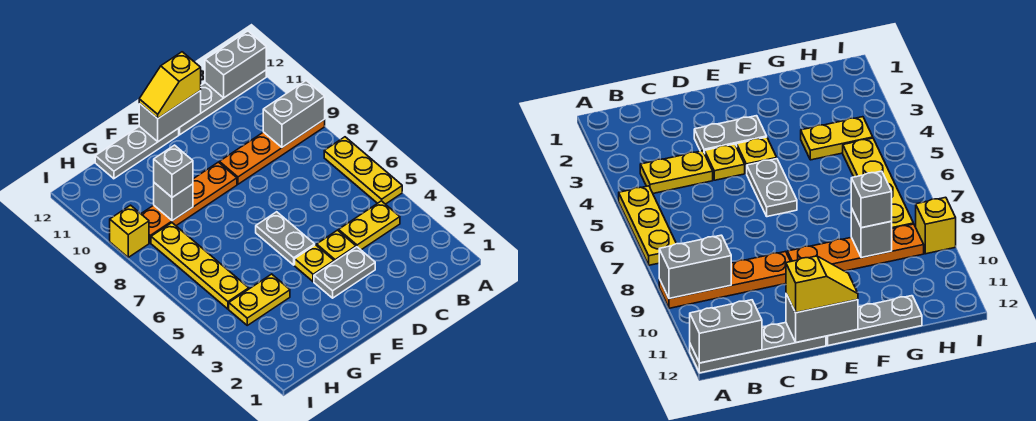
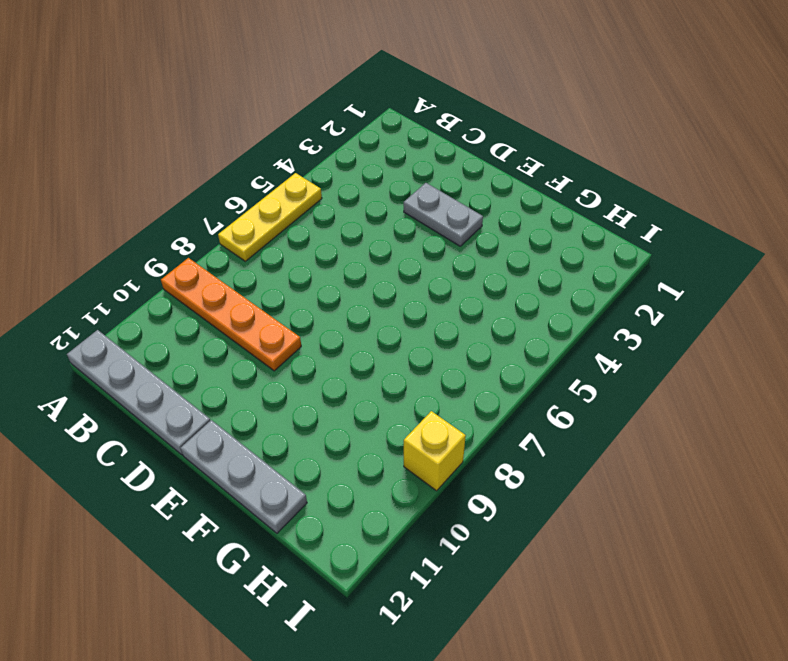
none -> yellow plate B4:C4 level 1
none -> yellow plate D4 level 1
none -> yellow plate E4 level 1

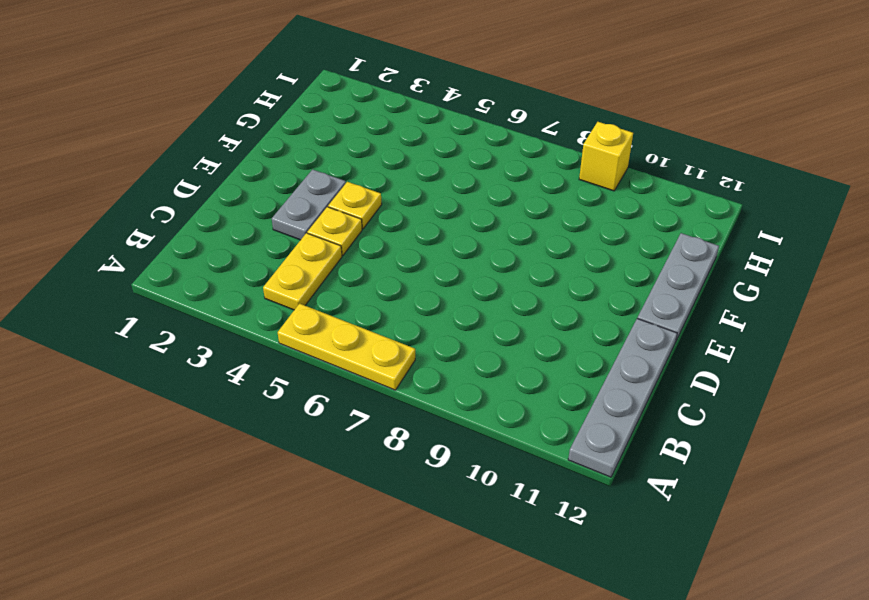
none -> orange plate A9:D9 level 1
none -> grey plate E5:E6 level 1
none -> orange plate E9:H9 level 1

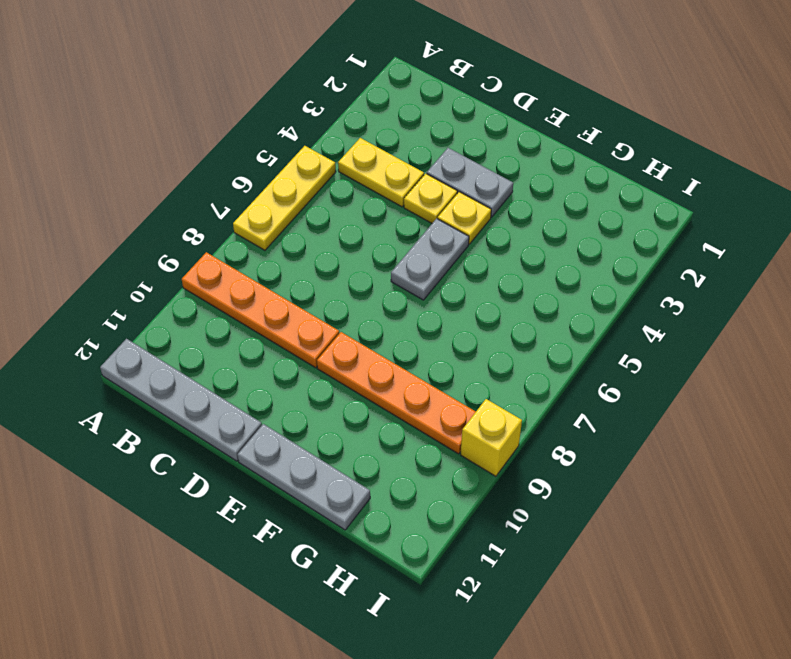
none -> yellow plate G4:H4 level 1
none -> yellow plate H5:H8 level 1
none -> grey brick A9:B9 level 2

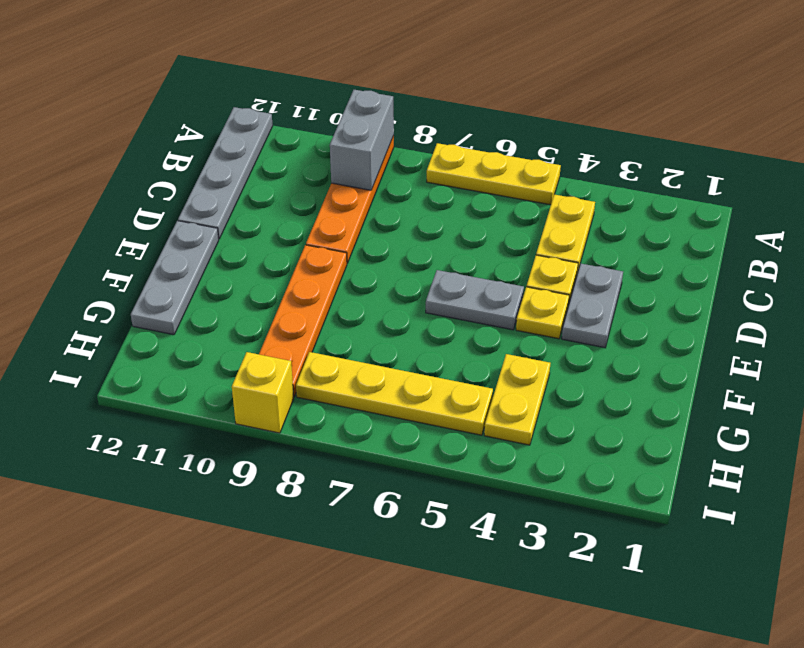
none -> grey brick A12:B12 level 2
none -> grey brick D12:E12 level 2
none -> grey brick G9 level 2

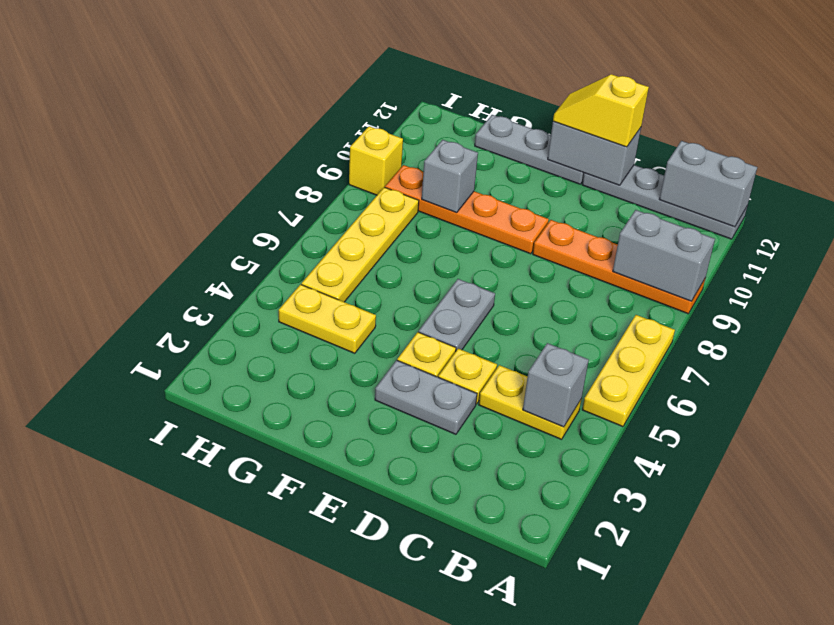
grey brick B4 level 2 -> grey brick G9 level 3

